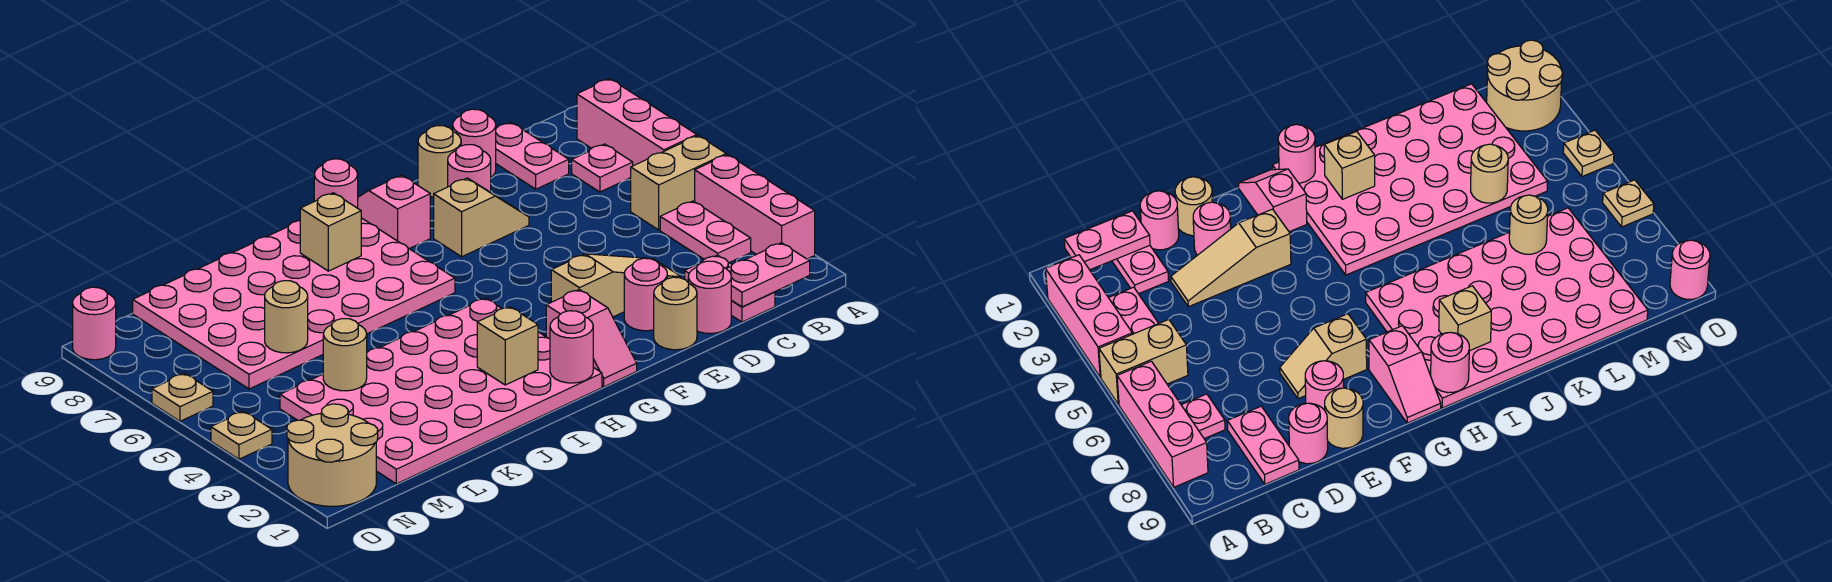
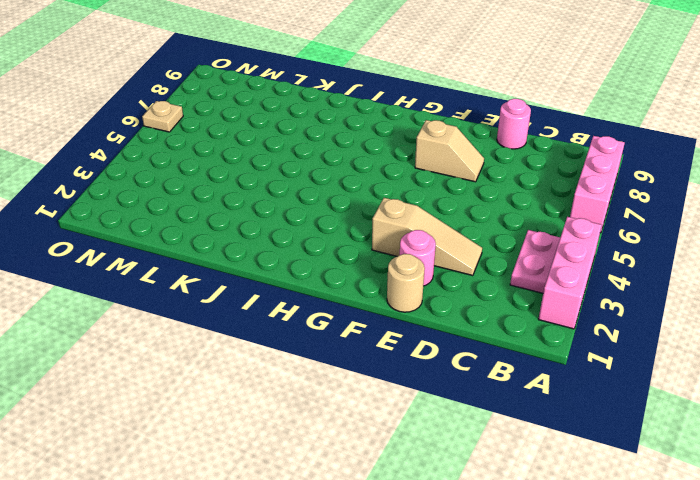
none -> tan brick A5:B5 level 1
none -> pink plate B7 level 1
none -> pink plate C1:C2 level 1
none -> pink plate C8:C9 level 1

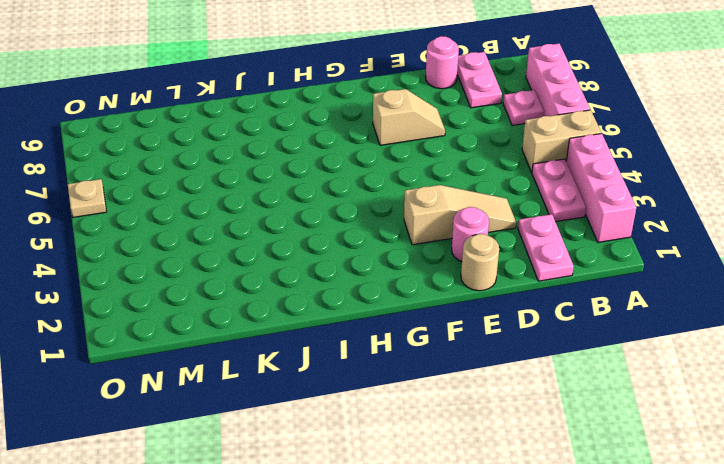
none -> pink round brick D1 level 1
none -> pink round brick E8 level 1
none -> tan round brick E9 level 1
none -> pink slope G1:G2 level 1 top 2

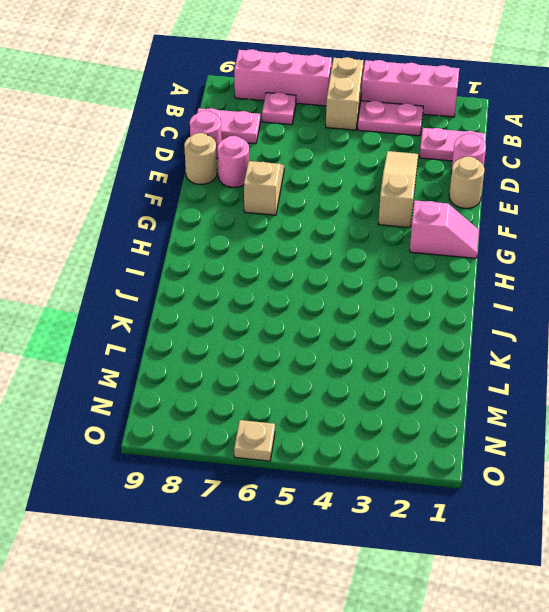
none -> pink round brick E2 level 1
none -> pink slope G8:G9 level 1 top 8
none -> pink plate H1:M4 level 1
none -> pink plate H6:M9 level 1

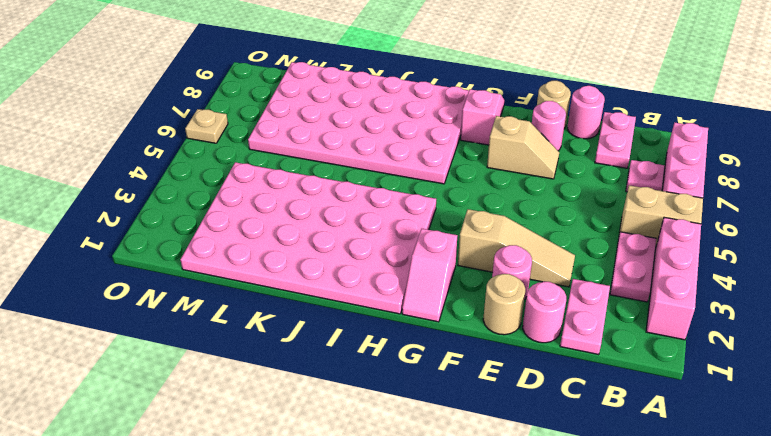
none -> tan round brick N1:O2 level 1
none -> tan plate O4 level 1
none -> pink round brick O9 level 1
none -> pink plate B1:C1 level 2

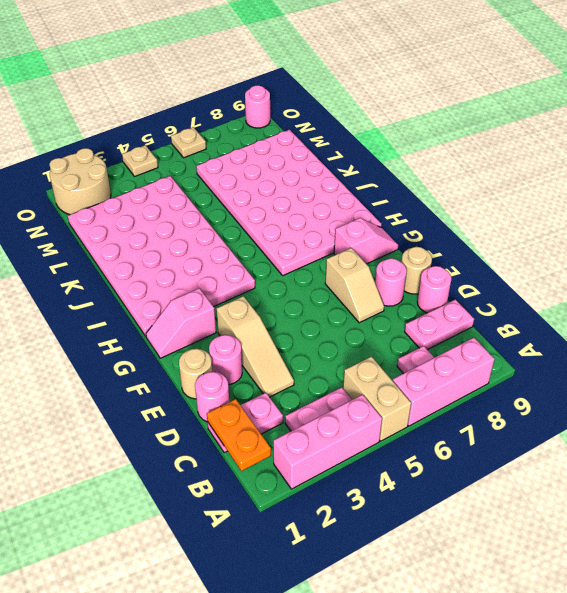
orange plate B1:C1 level 2 -> pink plate B1:C1 level 2
none -> pink round brick H1 level 2
none -> pink round brick H9 level 2
none -> tan brick I2 level 2
none -> tan brick I8 level 2

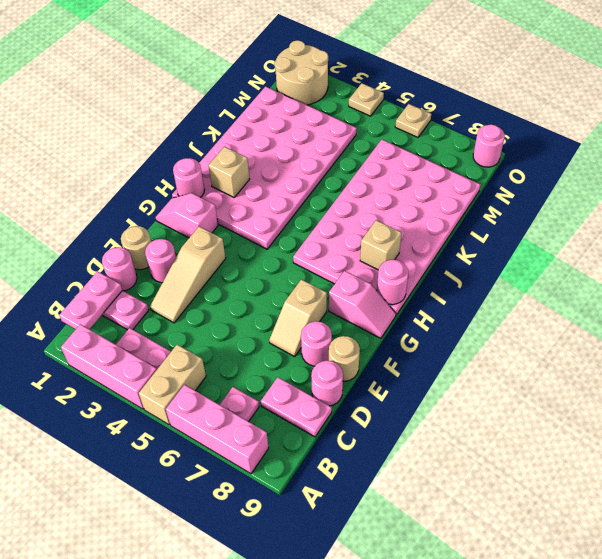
none -> tan round brick L4 level 2
none -> tan round brick L6 level 2

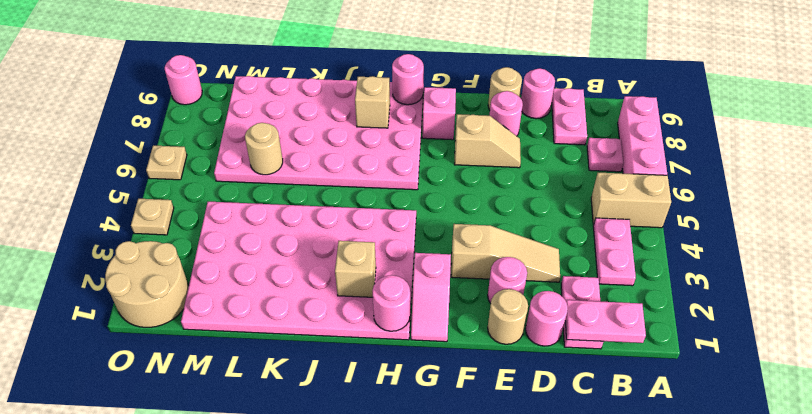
none -> pink brick A2:A4 level 1
none -> tan round brick L4 level 2

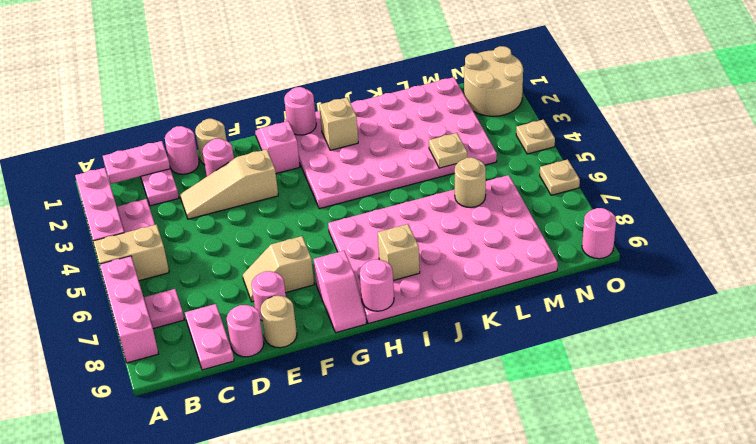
tan plate L4 level 2 -> tan round brick L4 level 2

